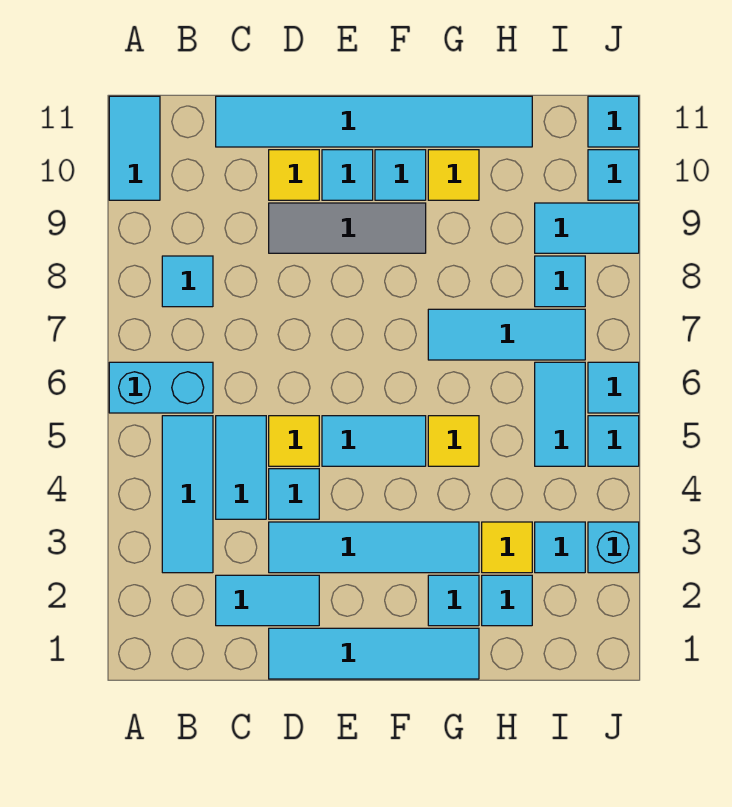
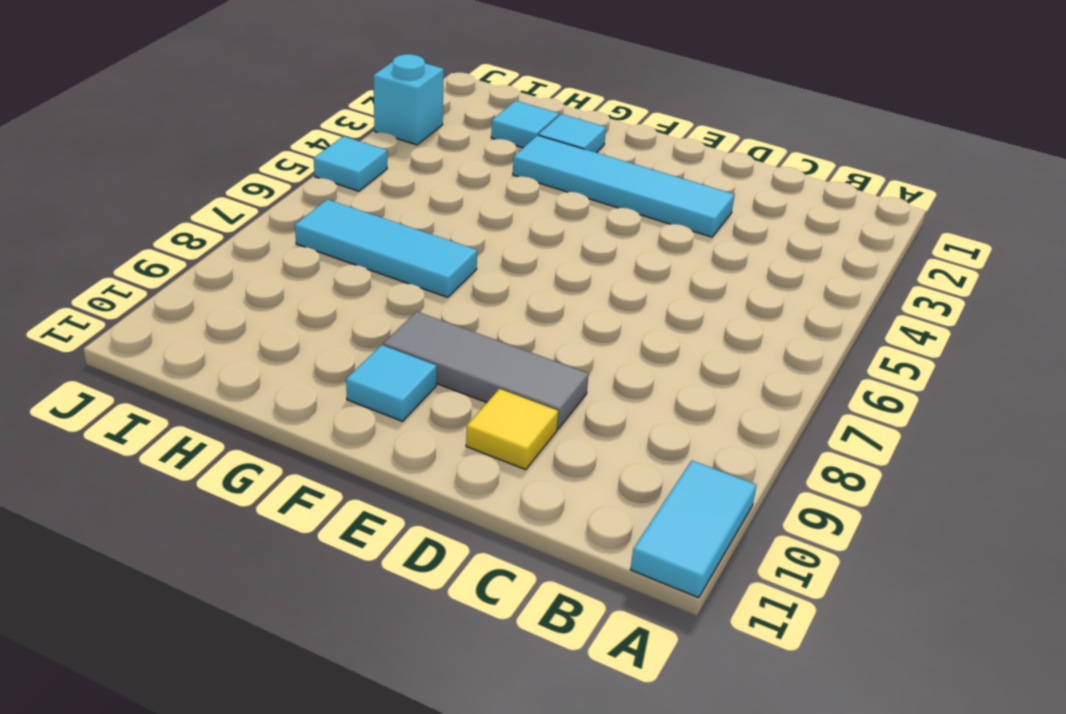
none -> cyan brick A6:B6 level 1
none -> cyan tile B3:B5 level 1
none -> cyan tile B8 level 1
none -> cyan tile C2:D2 level 1

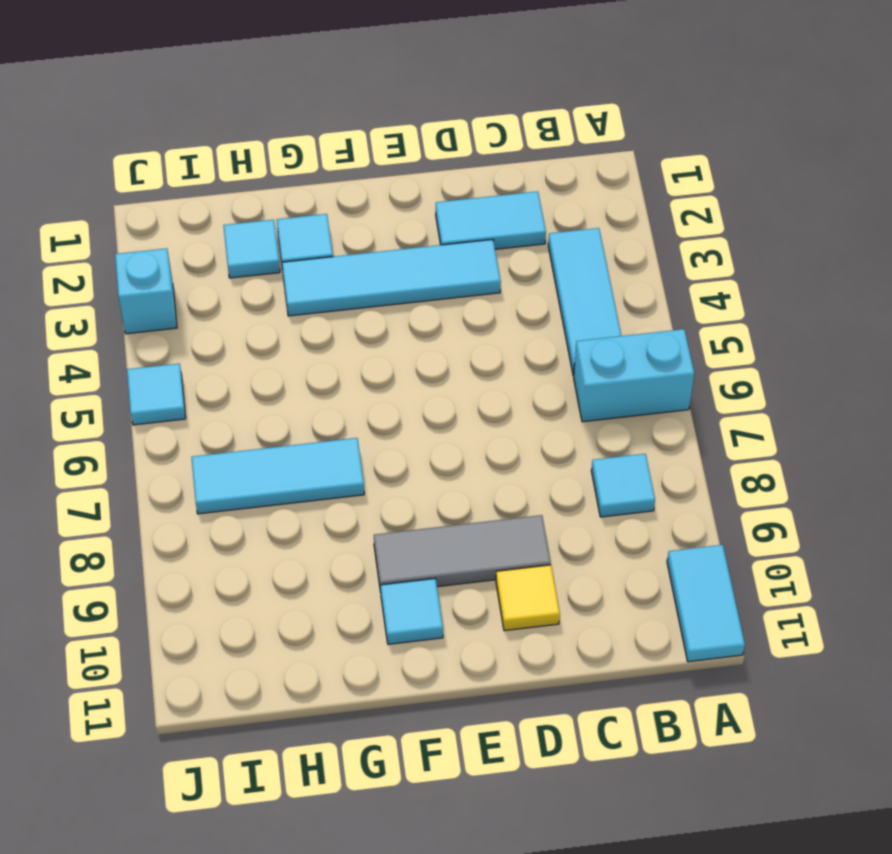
none -> cyan tile C4:C5 level 1
none -> cyan tile C11:H11 level 1
none -> cyan tile D1:G1 level 1
none -> cyan tile D4 level 1

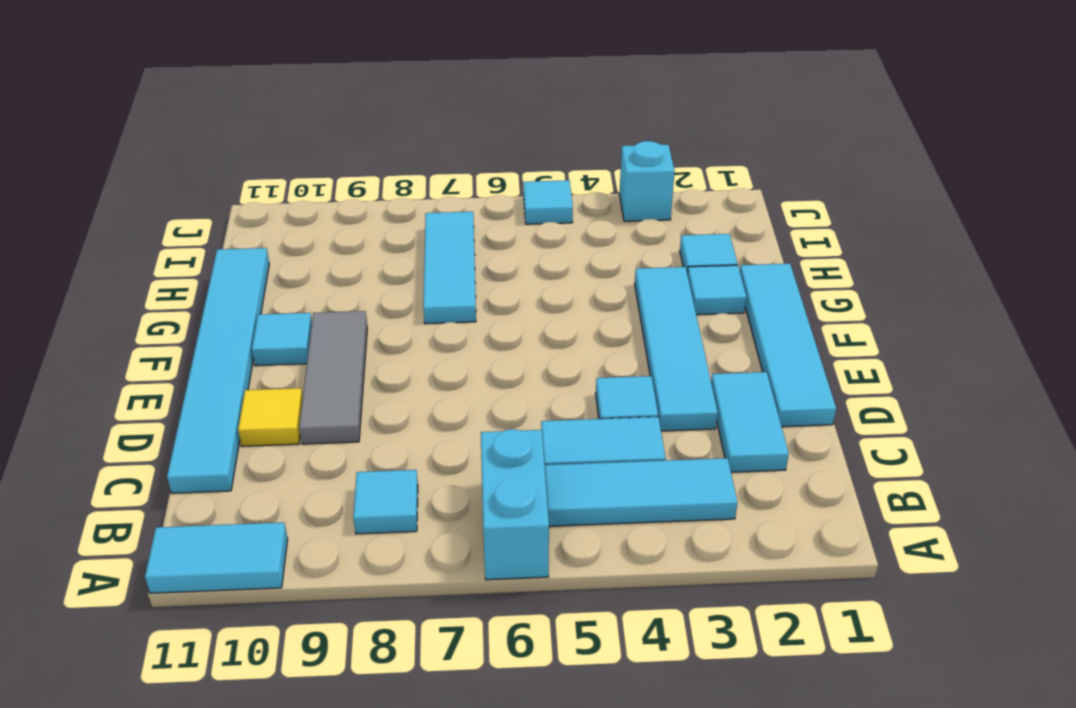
none -> yellow tile D5 level 1
none -> cyan tile E5:F5 level 1
none -> cyan tile E10 level 1
none -> yellow tile G5 level 1

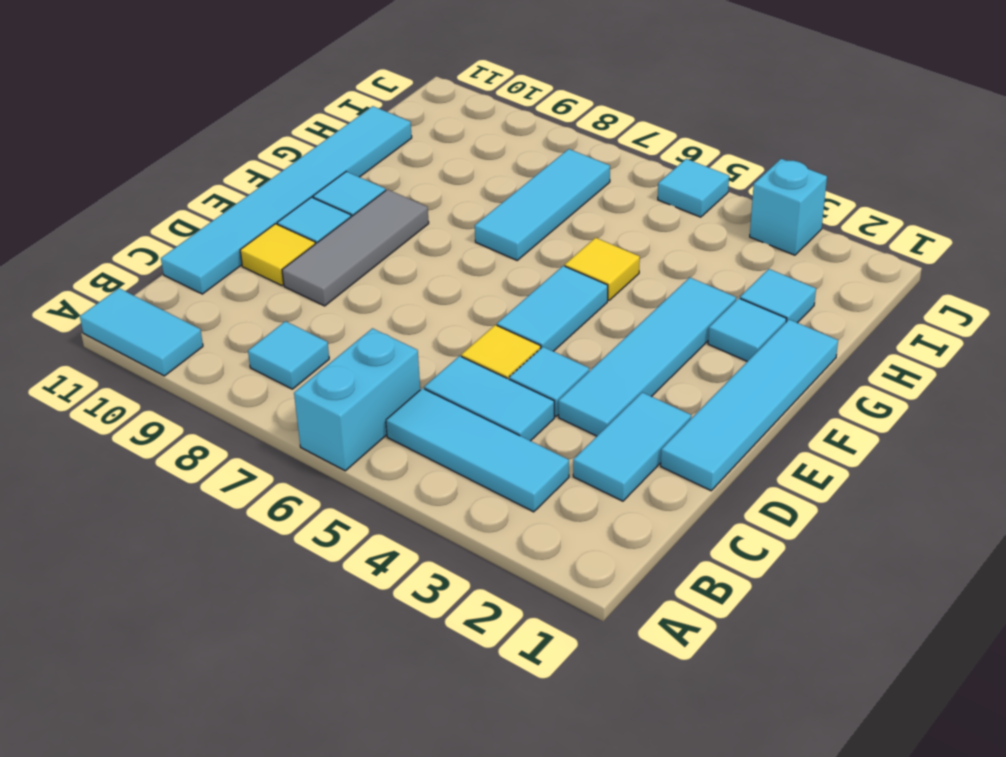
none -> yellow tile G10 level 1
none -> yellow tile H3 level 1
none -> cyan tile I3 level 1
none -> cyan tile I5:I6 level 1

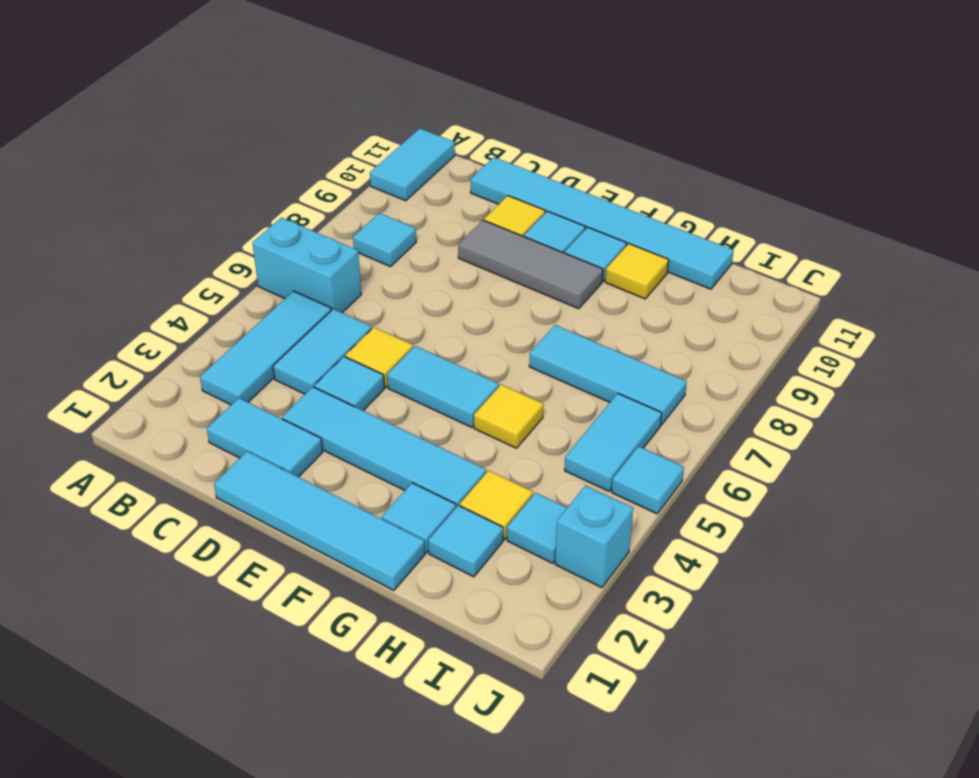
none -> cyan tile I8 level 1
none -> cyan tile I9:J9 level 1
none -> cyan tile J6 level 1
none -> cyan tile J10 level 1

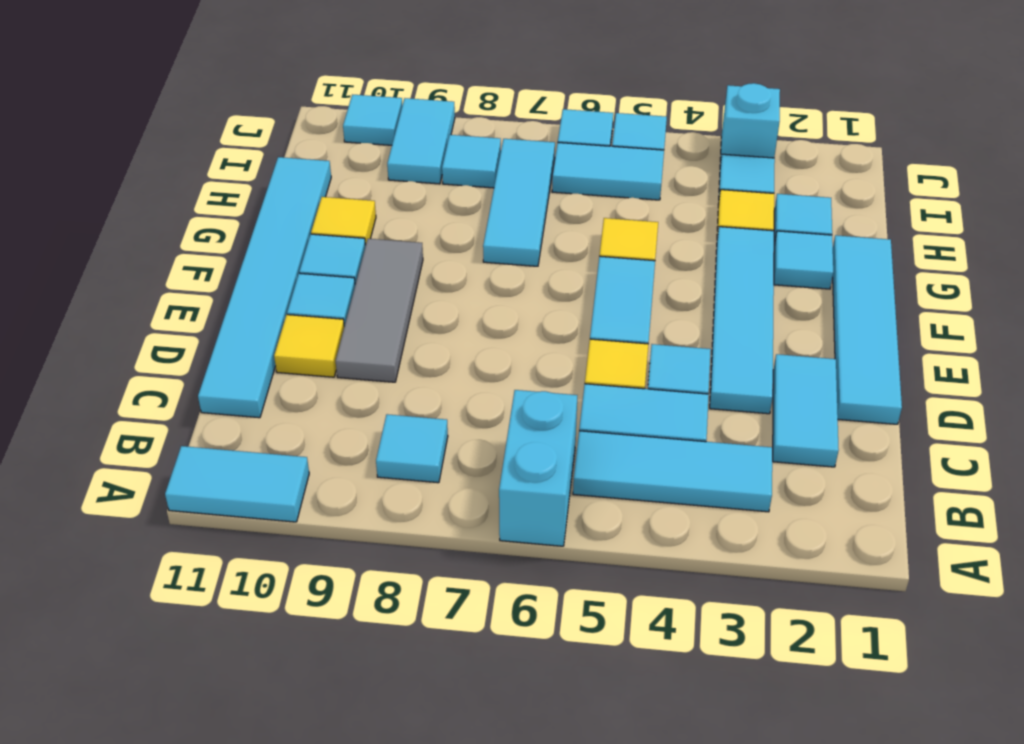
none -> cyan tile J11 level 1

